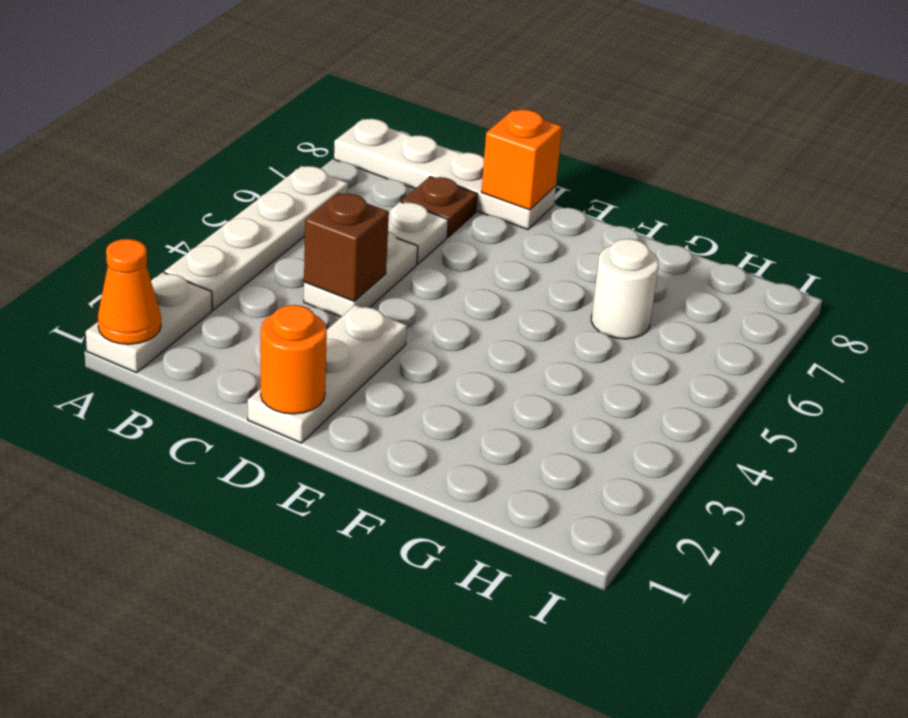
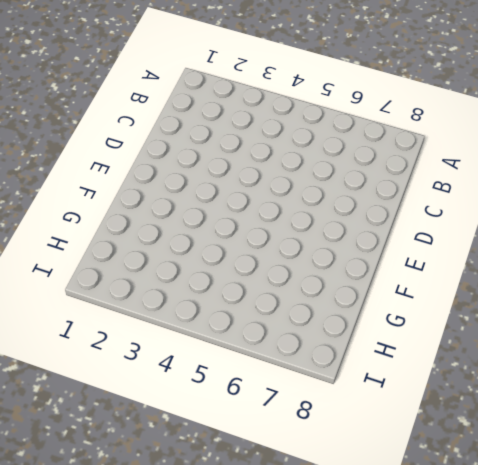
none -> white plate A1:A2 level 1
none -> white plate A3:A6 level 1
none -> white plate A8:D8 level 1

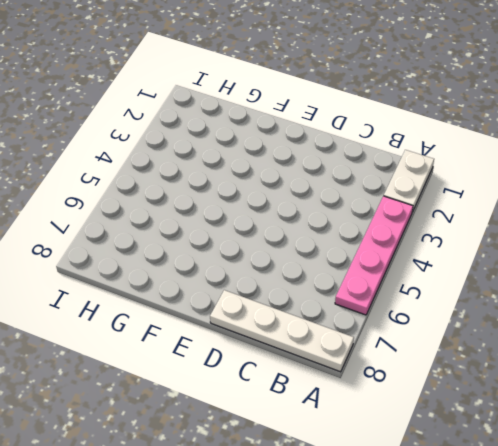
pink plate A3:A6 level 1 -> white plate A3:A6 level 1
none -> white plate C4:C5 level 1
none -> white plate C6 level 1
none -> brown plate C7 level 1

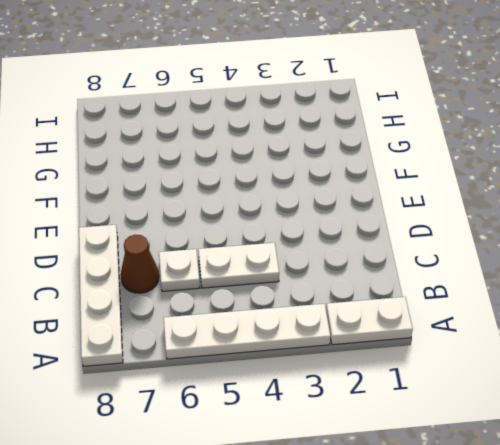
brown cone C7 level 1 -> brown plate C7 level 1
none -> white plate D1:D3 level 1
none -> white round brick G6 level 1
none -> orange cone A1 level 2

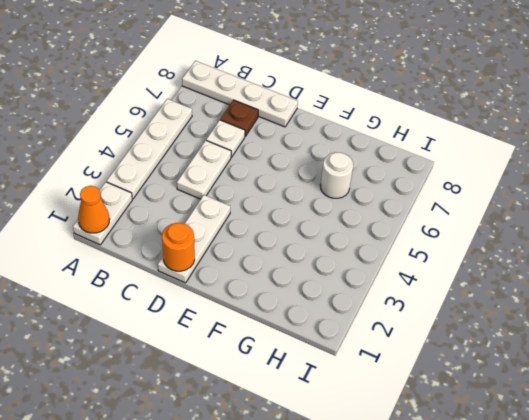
none -> brown brick C4 level 2
none -> orange brick D8 level 2

